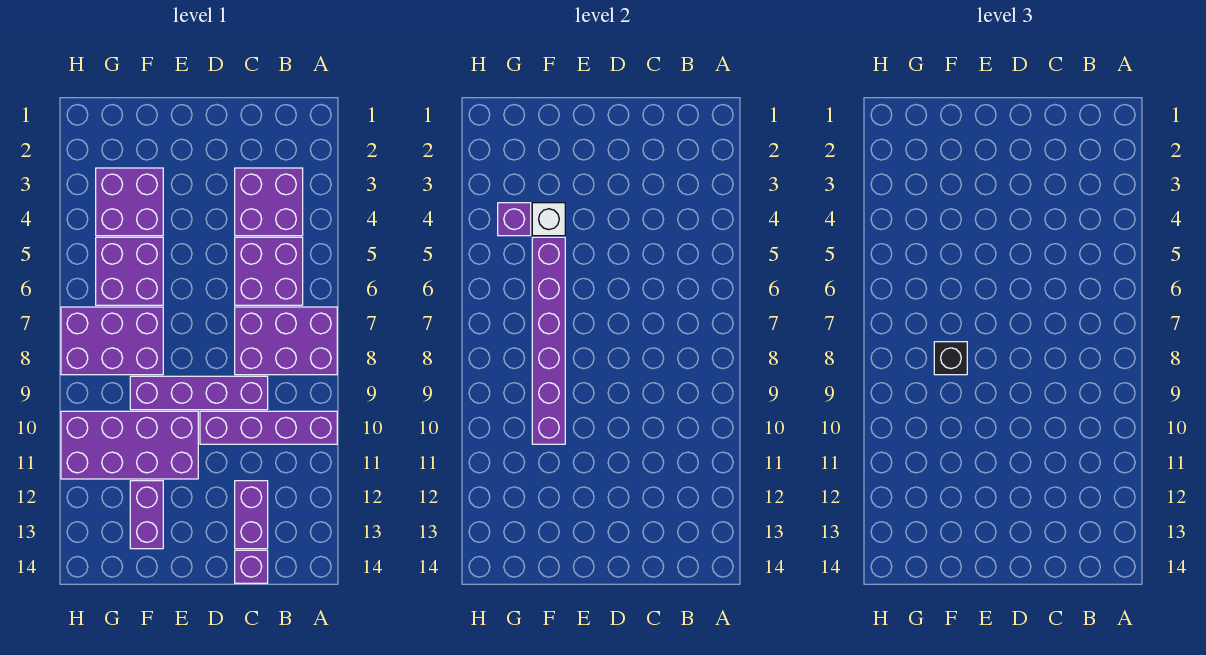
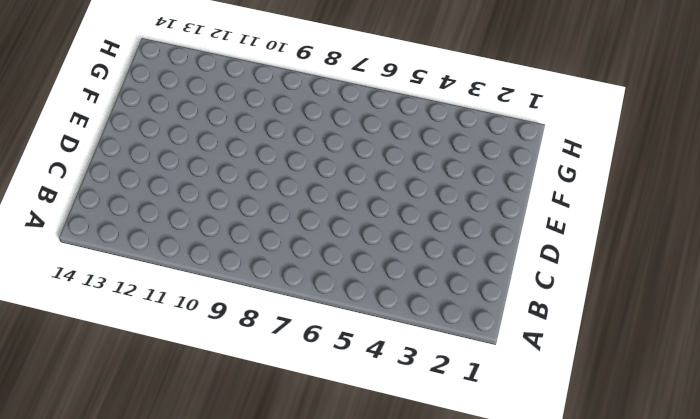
none -> purple brick A7:C8 level 1
none -> purple brick A10:D10 level 1
none -> purple brick B3:C4 level 1

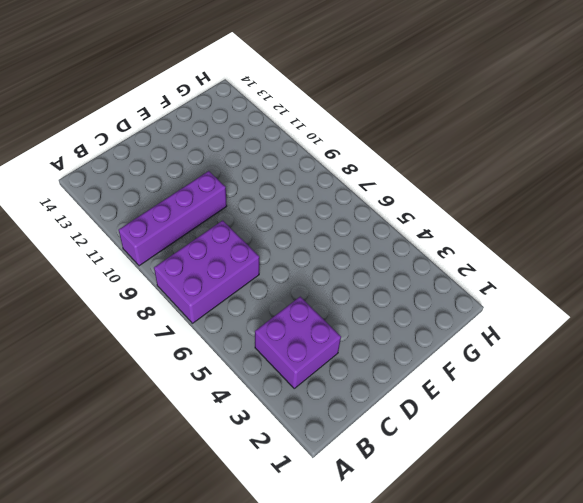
none -> purple brick B5:C6 level 1
none -> purple brick C9:F9 level 1
none -> purple brick C12:C13 level 1

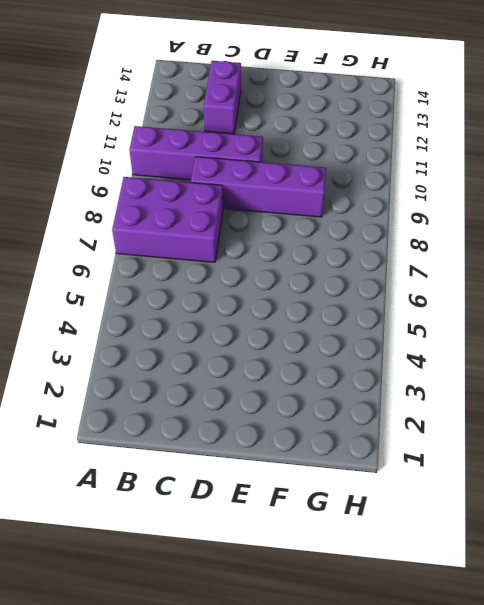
none -> purple brick B3:C4 level 1
none -> purple brick B5:C6 level 1
none -> purple brick C14 level 1

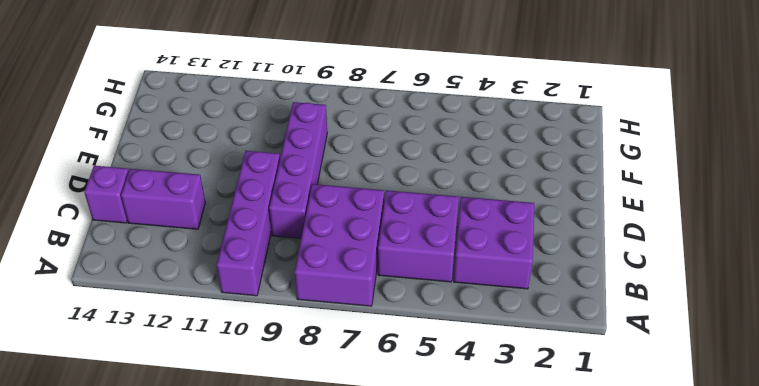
none -> purple brick E10:H11 level 1
none -> purple brick F3:G4 level 1
none -> purple brick F5:G6 level 1

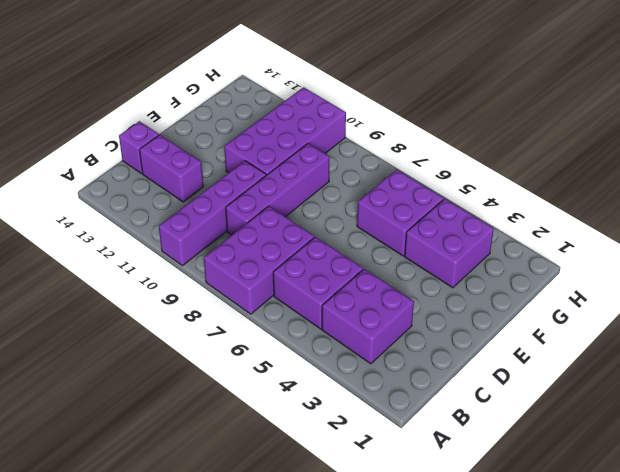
none -> purple brick F7:H8 level 1
none -> purple brick F12:F13 level 1
none -> white brick F4 level 2

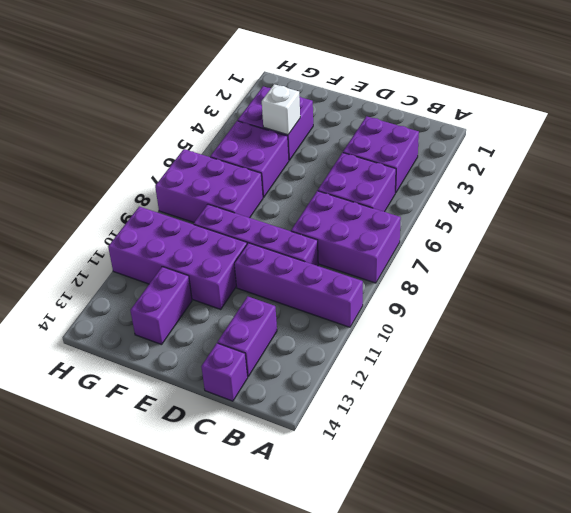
none -> purple brick F5:F10 level 2
none -> purple brick G4 level 2
none -> black brick F8 level 3

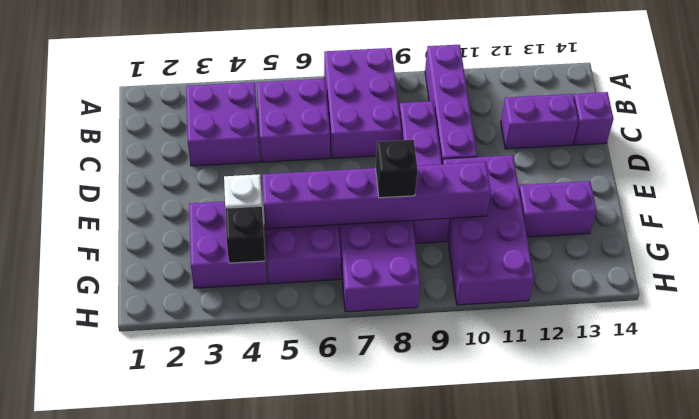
black brick G4 level 2 -> purple brick G4 level 2

